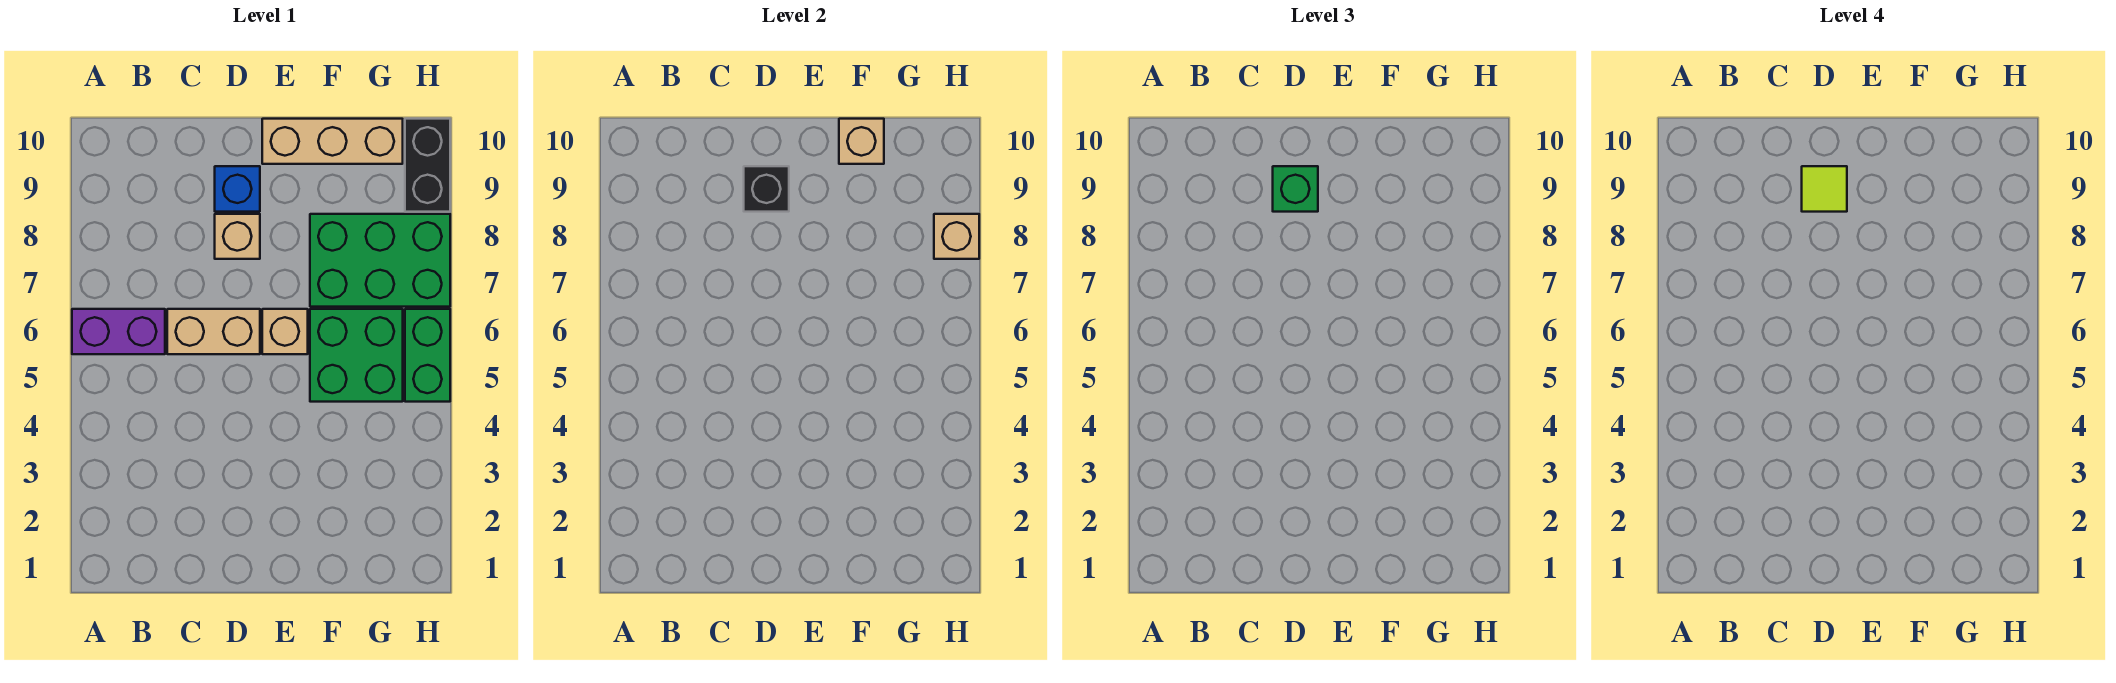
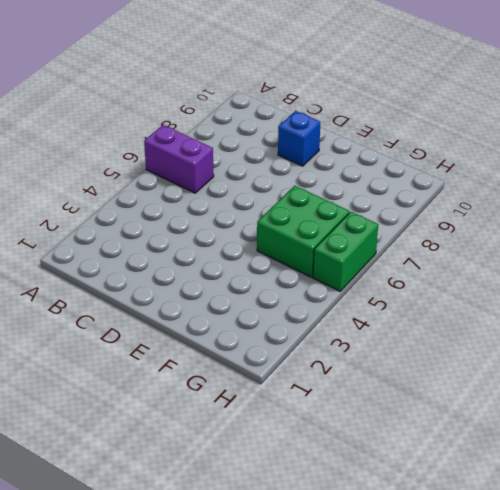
none -> tan brick C6:D6 level 1
none -> tan brick D8 level 1
none -> tan brick E6 level 1

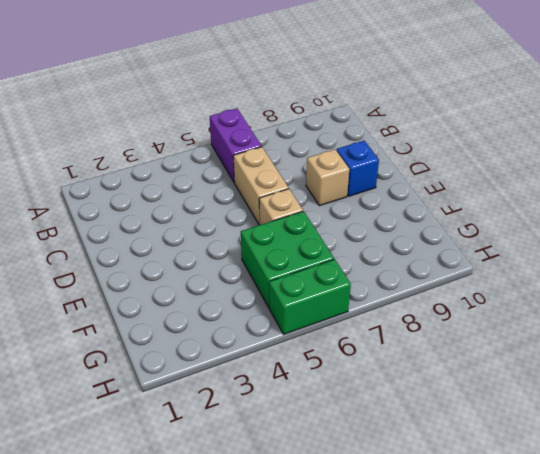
none -> tan brick E10:G10 level 1
none -> green brick F7:H8 level 1
none -> black brick H9:H10 level 1

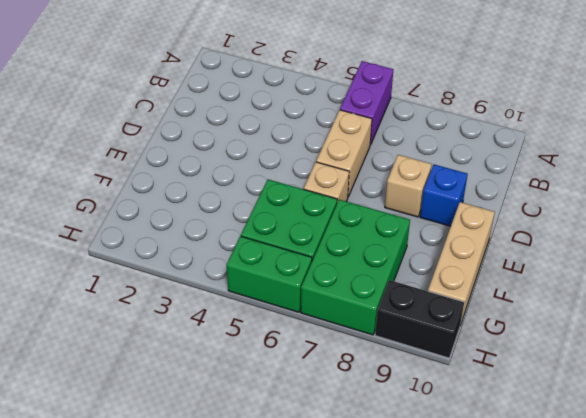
none -> black brick D9 level 2
none -> tan brick F10 level 2
none -> tan brick H8 level 2

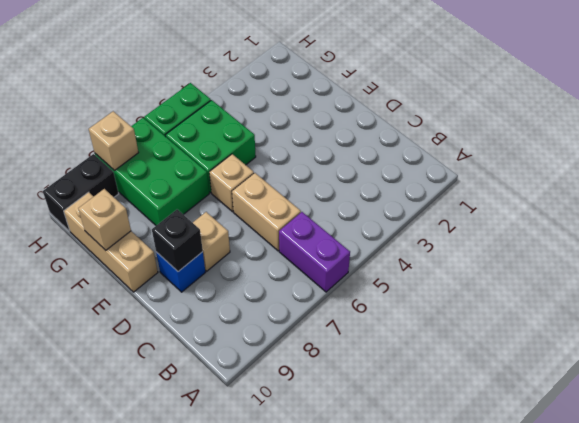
none -> green brick D9 level 3
none -> lime tile D9 level 4

